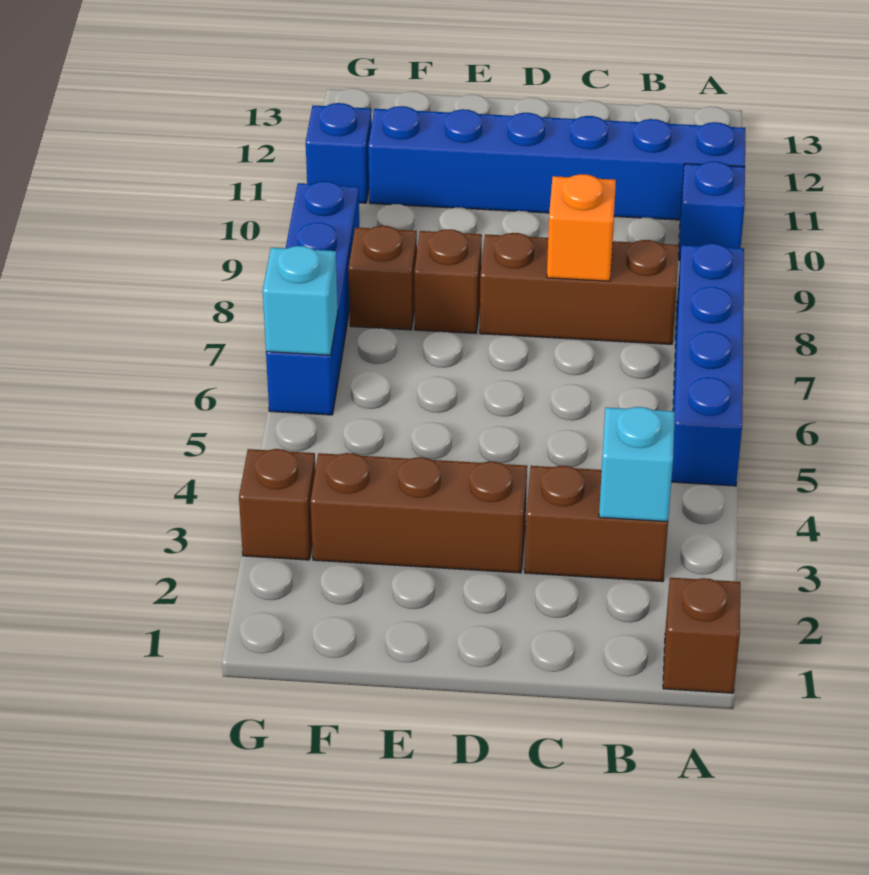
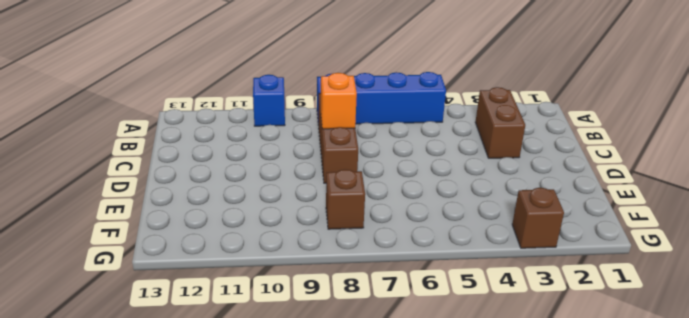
none -> brown brick A1 level 1
none -> blue brick A11:F11 level 1
none -> brown brick D3:F3 level 1

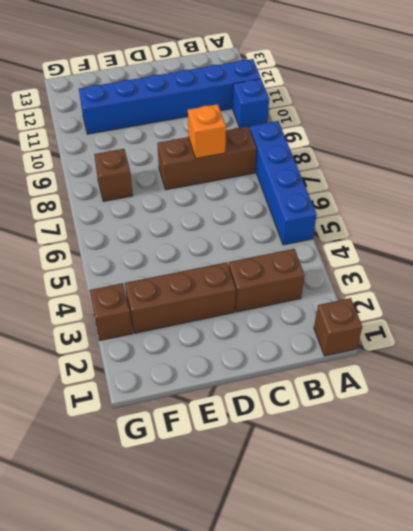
none -> brown brick E8 level 1
none -> blue brick G6:G9 level 1
none -> blue brick G11 level 1

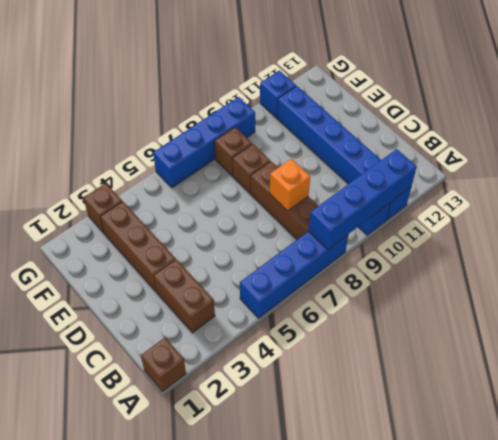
blue brick A8:A11 level 2 -> none
none -> cyan brick B3 level 2
none -> cyan brick G6 level 2

